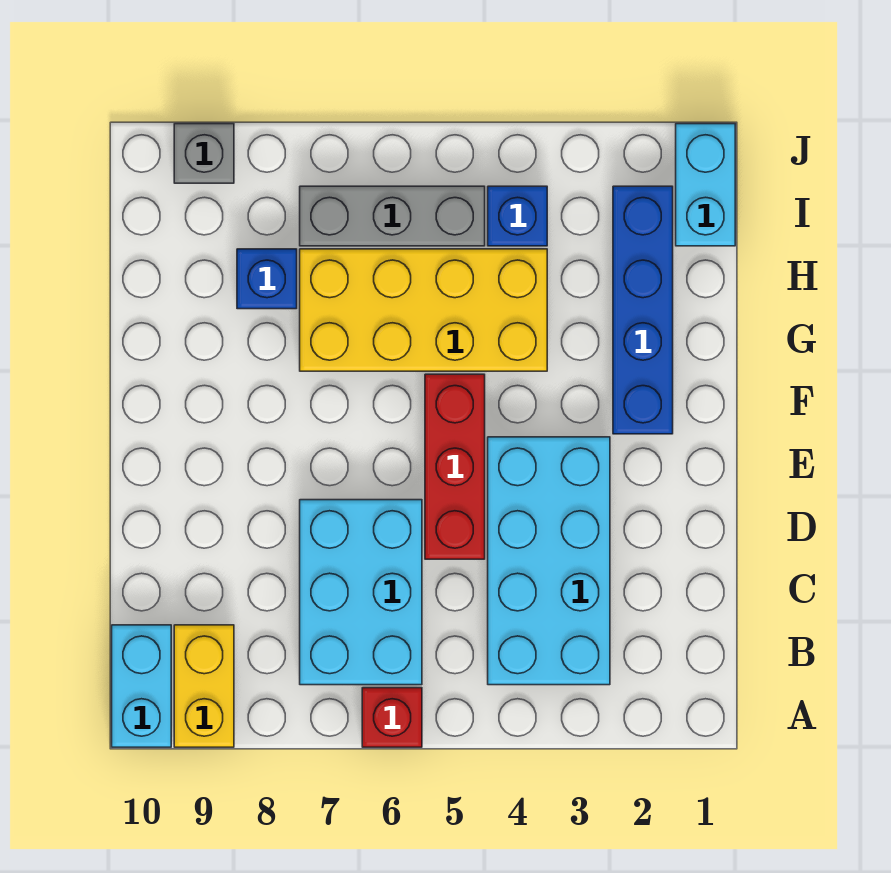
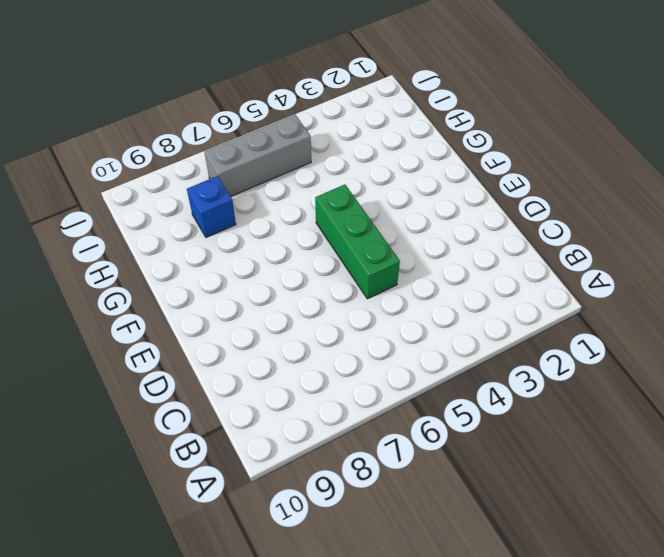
green brick D5:F5 level 1 -> red brick D5:F5 level 1
none -> red brick A6 level 1
none -> yellow brick A9:B9 level 1
none -> cyan brick A10:B10 level 1

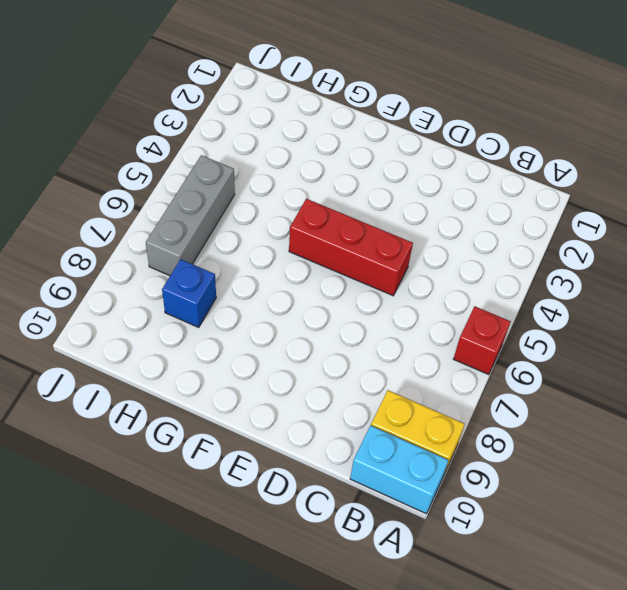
none -> cyan brick B3:E4 level 1
none -> cyan brick B6:D7 level 1
none -> blue brick F2:I2 level 1

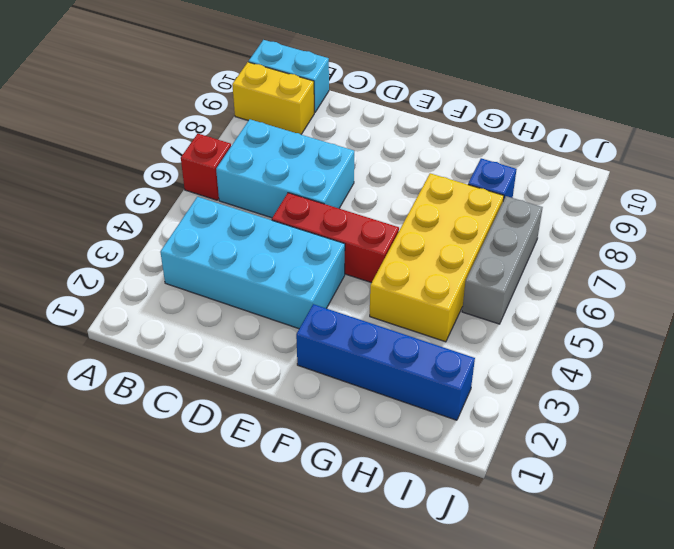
none -> cyan brick I1:J1 level 1
none -> blue brick I4 level 1
none -> grey brick J9 level 1

